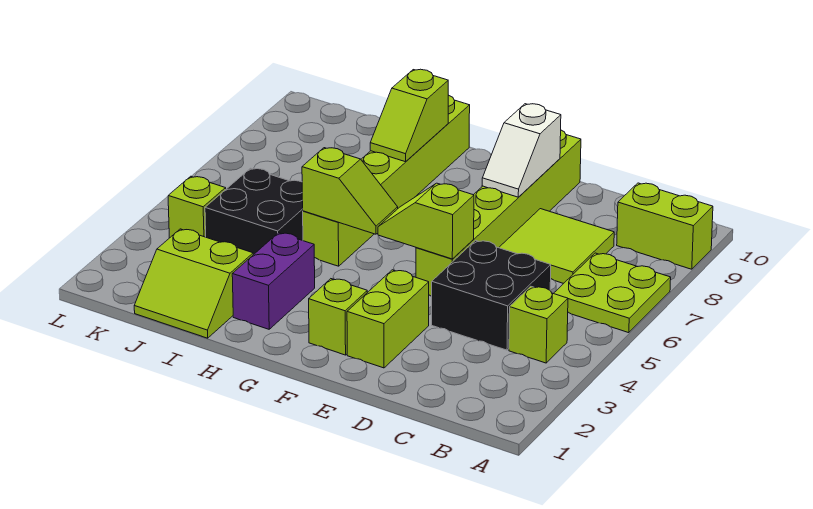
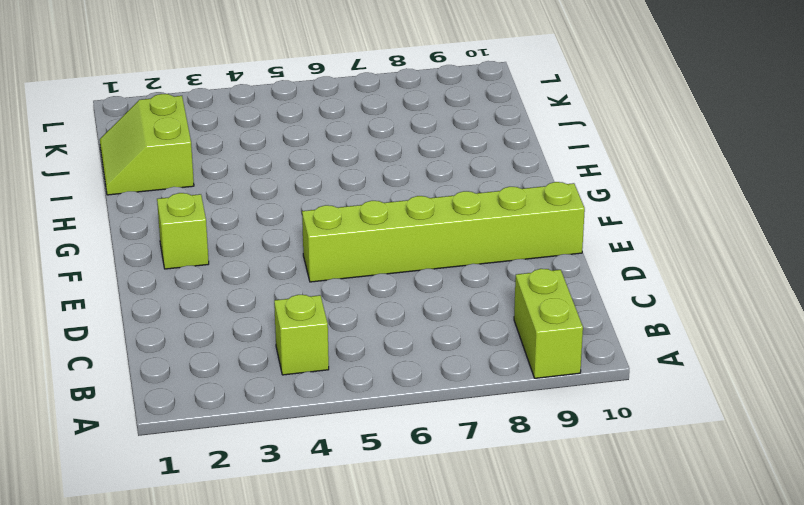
none -> lime plate A6:B7 level 1
none -> black brick C4:D5 level 1
none -> lime tile C7:D8 level 1

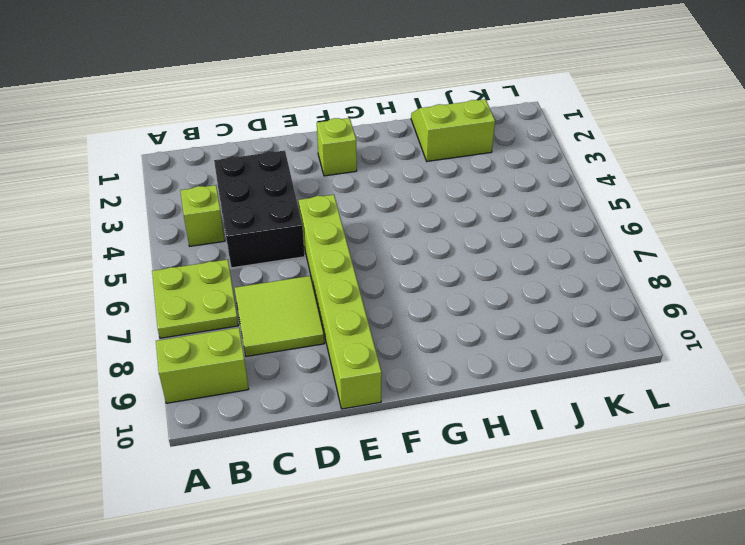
black brick C3:D5 level 1 -> black brick C4:D5 level 1
none -> lime brick E2:E3 level 1
none -> purple brick H2:H3 level 1
none -> lime brick H5:H10 level 1

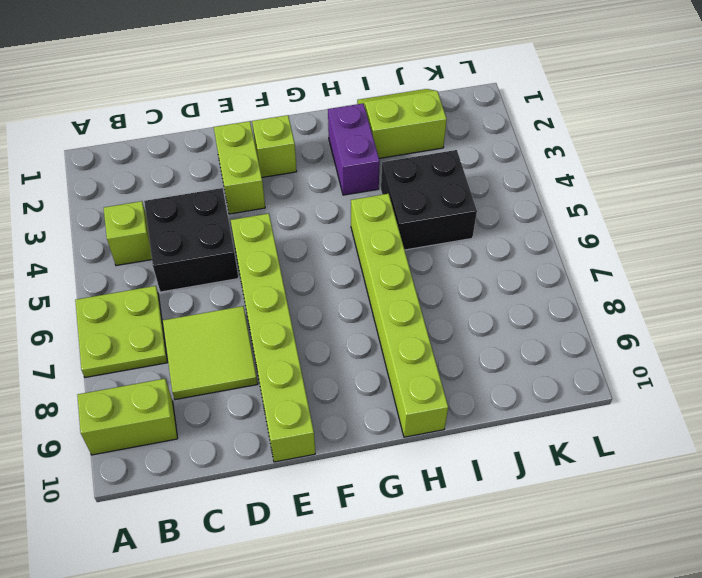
none -> lime brick K4 level 1
none -> lime slope E5:F5 level 2 top E
none -> white slope E8:E9 level 2 top 9

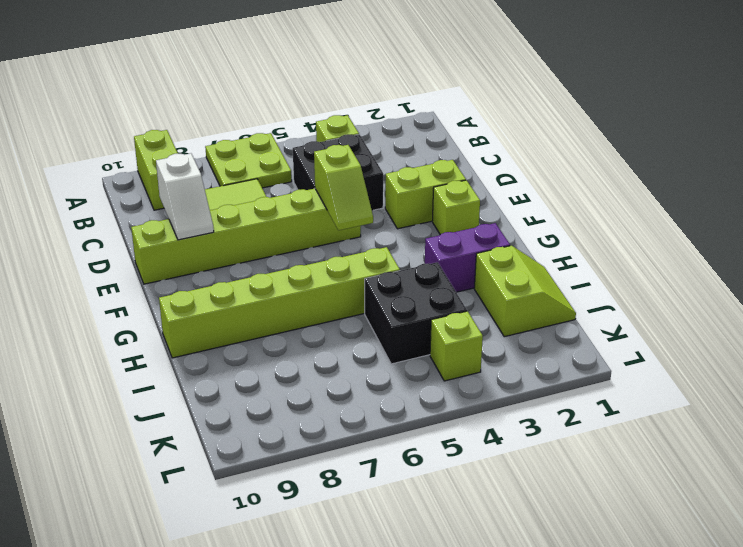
white slope D9:E9 level 2 top D -> white slope E8:E9 level 2 top 9
none -> lime slope G5:H5 level 2 top H
none -> lime slope H8:H9 level 2 top 9

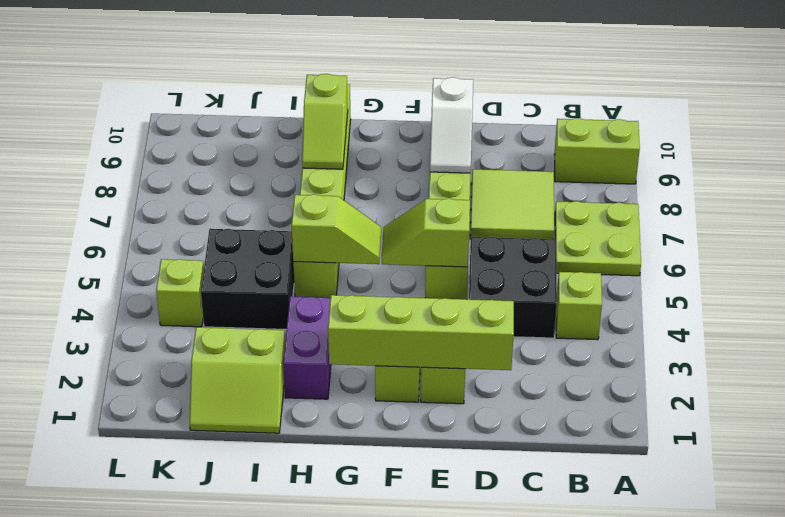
lime brick D2:G2 level 2 -> none

